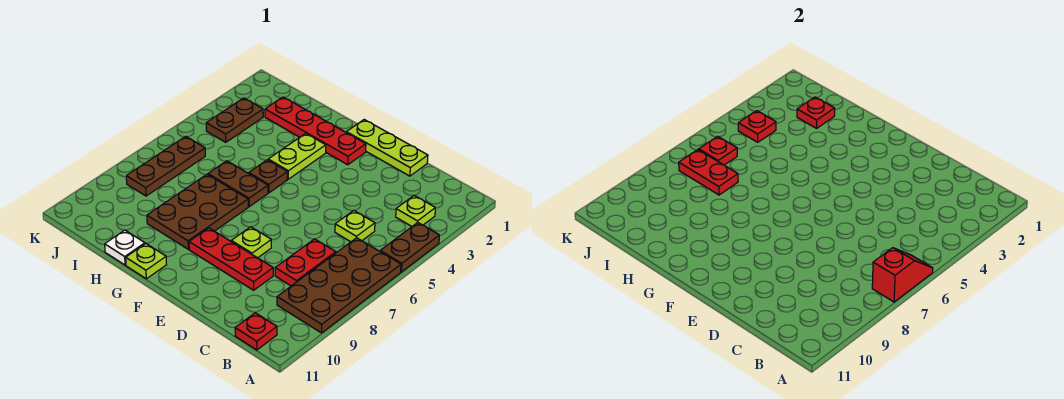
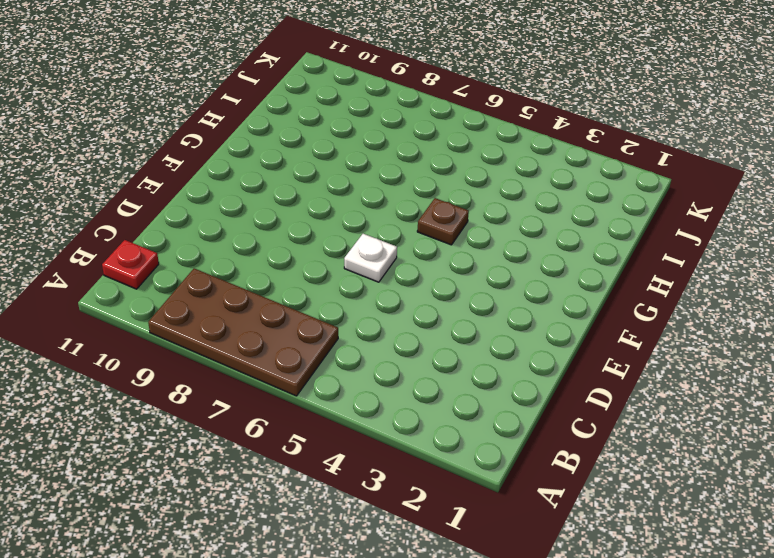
white plate E6 level 1 -> white plate H11 level 1
none -> brown plate A4:A5 level 1
none -> lime plate B3 level 1
none -> lime plate C5 level 1

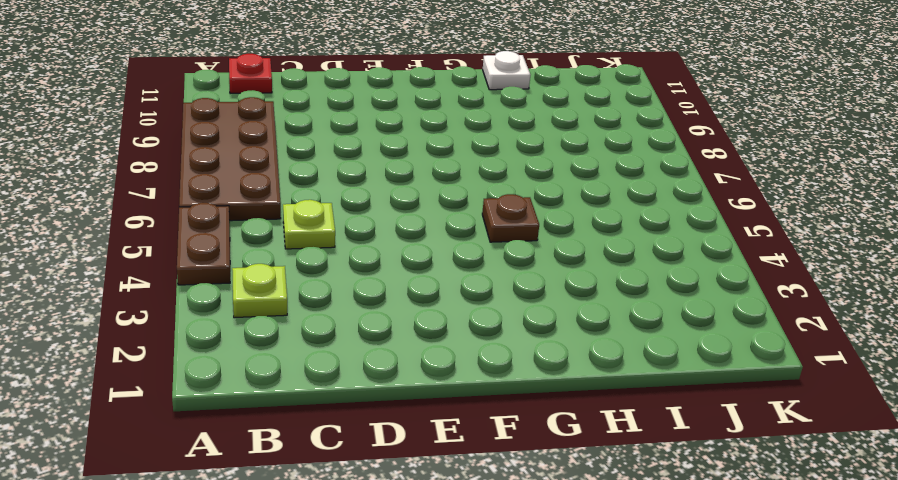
none -> red plate C7:C8 level 1
none -> lime plate D1:F1 level 1
none -> red plate D9:F9 level 1

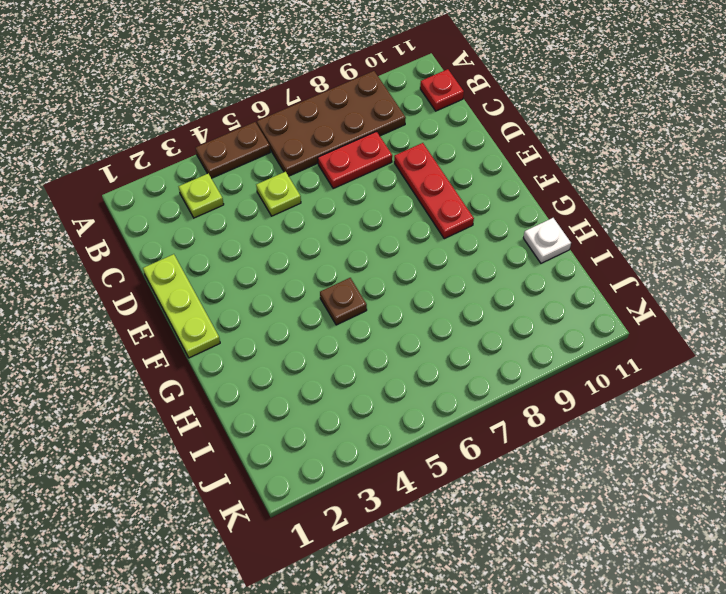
none -> lime plate E8 level 1
none -> red plate F2:I2 level 1
none -> lime plate G3:G4 level 1

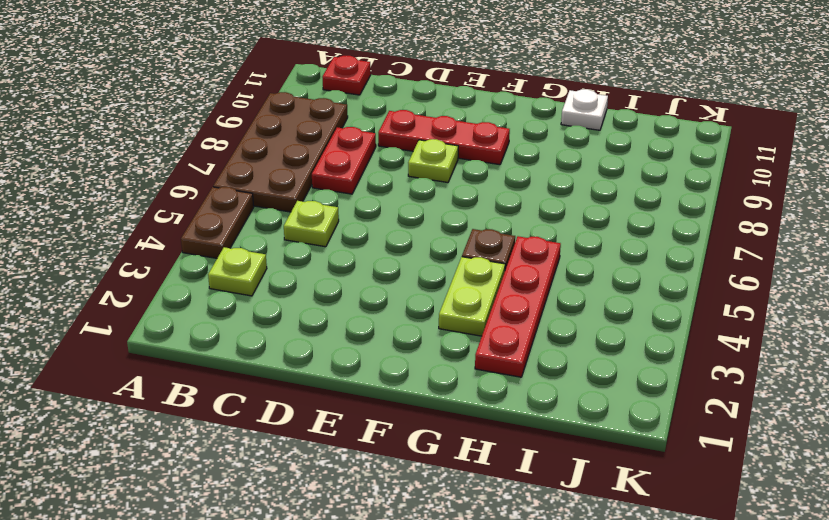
red plate H2:H5 level 1 -> red plate F2:I2 level 1
none -> lime plate D1:F1 level 1
none -> brown plate G6:H6 level 1
none -> brown plate G7:H9 level 1

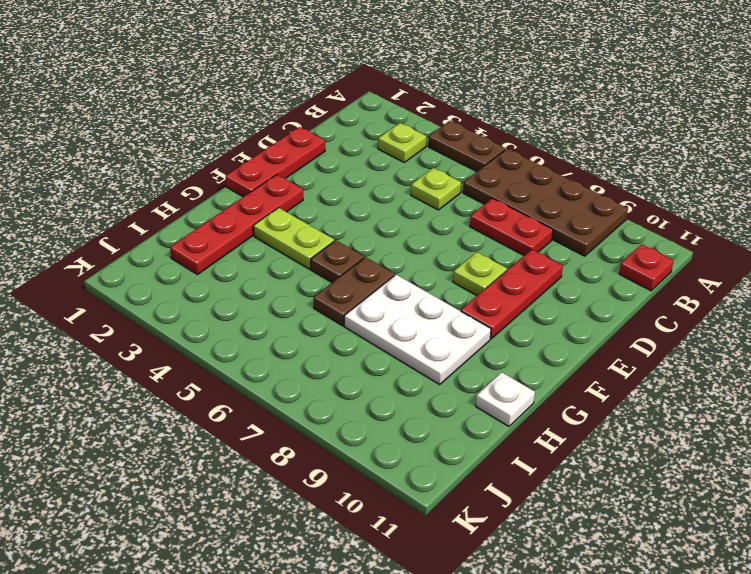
red plate D1:F1 level 1 -> lime plate D1:F1 level 1
white plate G7:H9 level 1 -> brown plate G7:H9 level 1
none -> lime plate G11 level 1
none -> brown plate J3:J4 level 1
none -> brown plate J6:J8 level 1

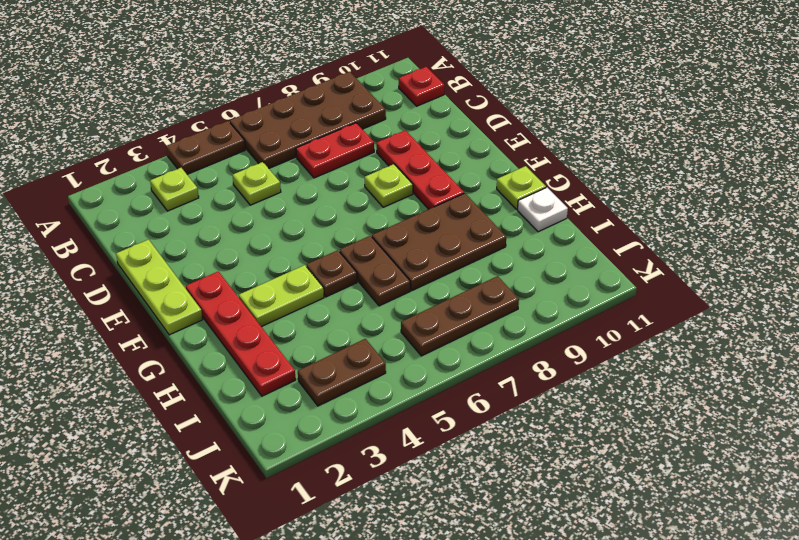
none -> red slope A6:A7 level 2 top 7
none -> red plate I2 level 2
none -> red plate I7:J7 level 2

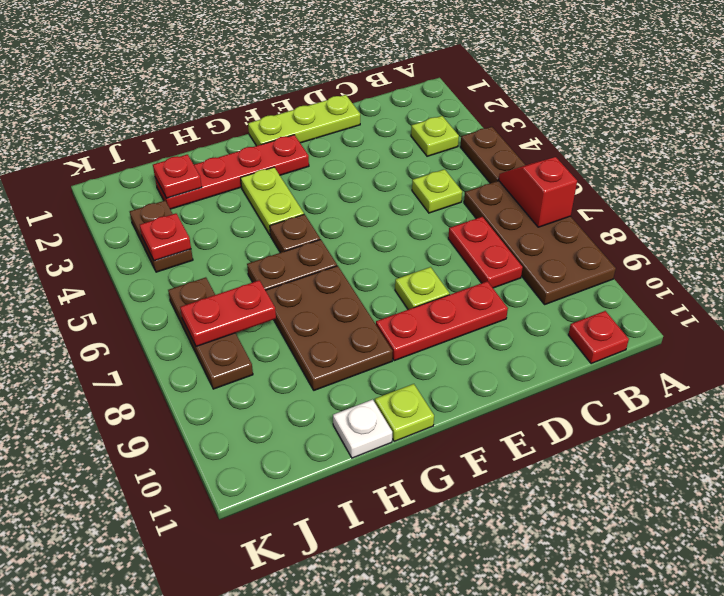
none -> red plate J6 level 2

